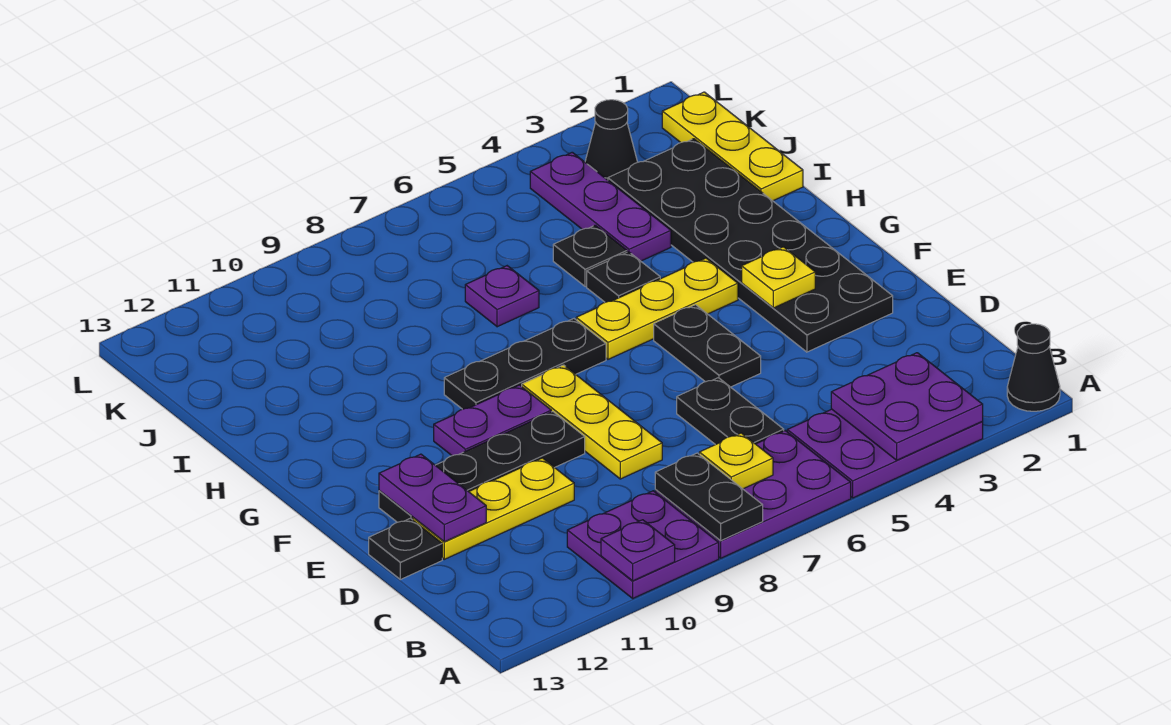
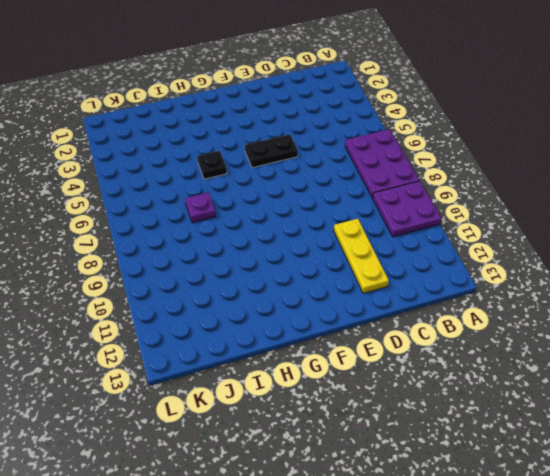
none -> black cone A1 level 1
none -> purple plate A3:B5 level 1
none -> black plate C6:D6 level 1

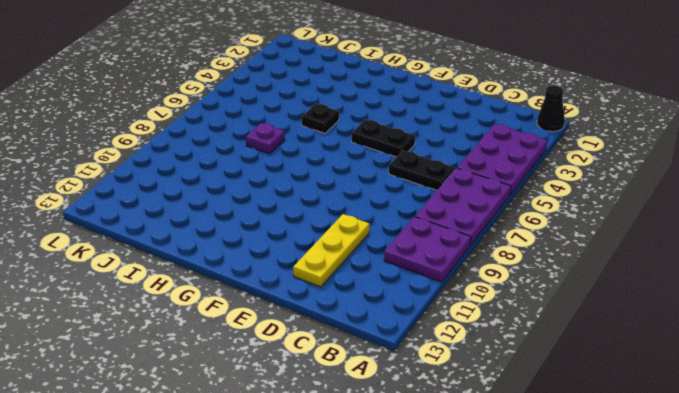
none -> yellow plate D8:F8 level 1
none -> black plate D13 level 1
none -> black plate E2:J3 level 1

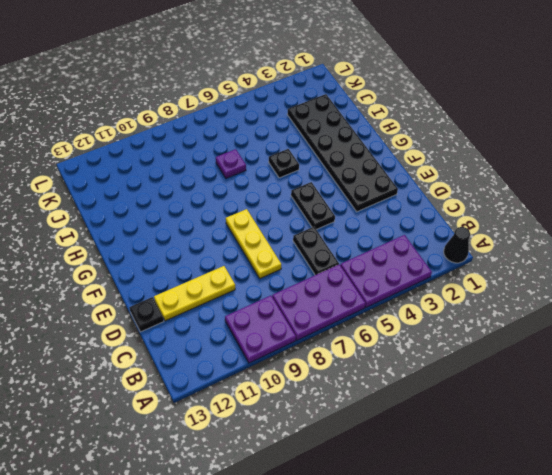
none -> black plate E9:E12 level 1
none -> purple plate F9:F10 level 1
none -> yellow plate G4:G6 level 1

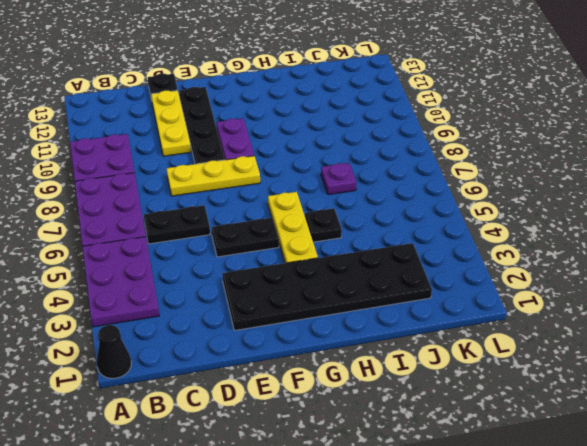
none -> black plate G7:G9 level 1
none -> yellow plate I1:K1 level 1
none -> purple plate I4:K4 level 1

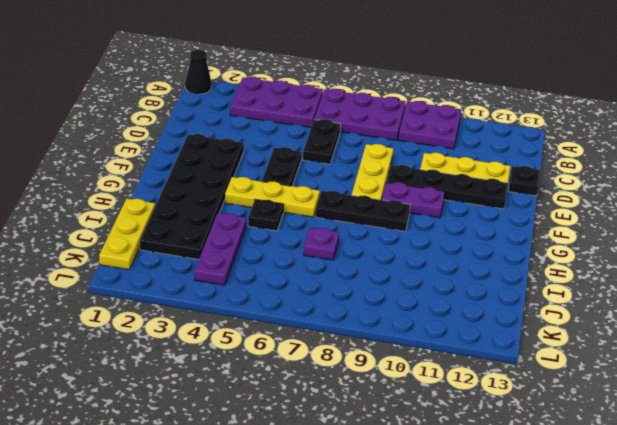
none -> black plate I5 level 1
none -> black cone K3 level 1
none -> purple plate A3:B4 level 2

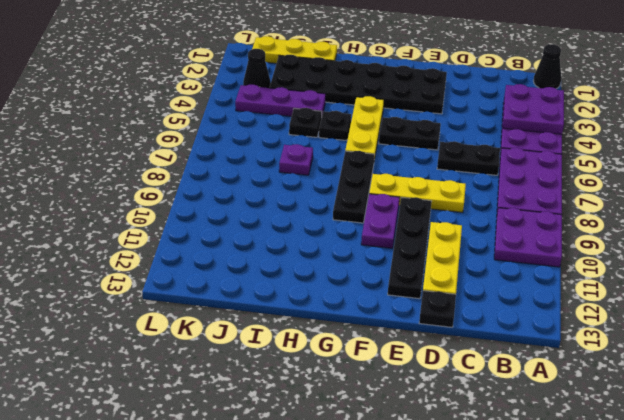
none -> black plate A8:B8 level 2
none -> purple plate A10 level 2
none -> yellow plate B7 level 2

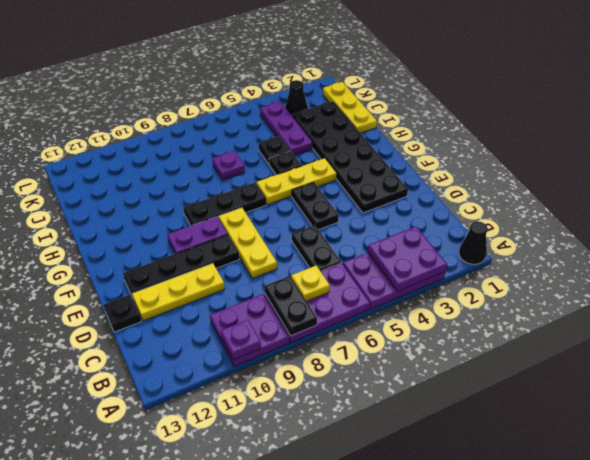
none -> purple plate D12:E12 level 2
none -> yellow plate F3 level 2

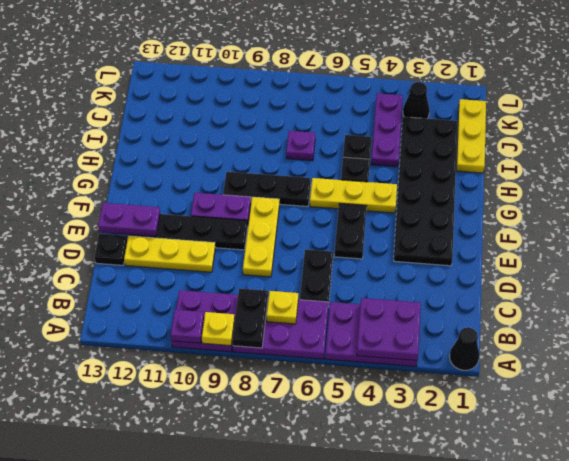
yellow plate A9 level 2 -> yellow plate F3 level 2
purple plate E12:E13 level 2 -> purple plate D12:E12 level 2

